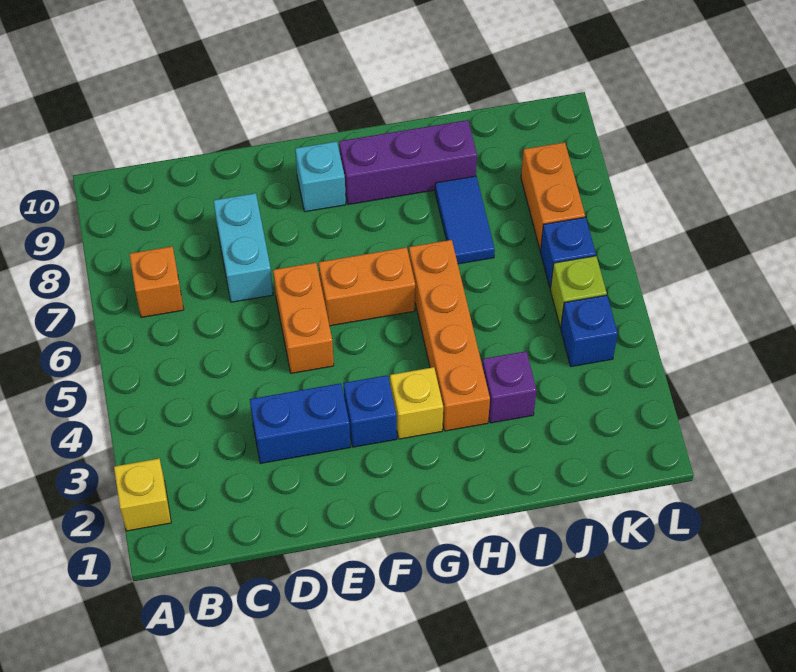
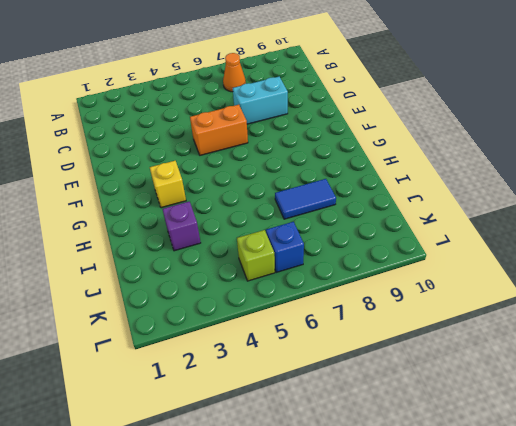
orange cone B7 level 1 -> orange brick B7 level 1
none -> yellow brick A2 level 1
none -> blue brick D3:E3 level 1
none -> blue brick F3 level 1

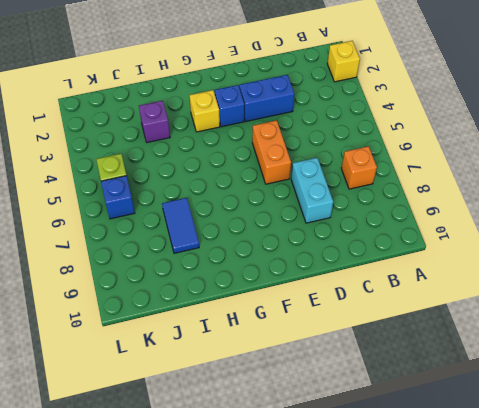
none -> orange brick F6:G6 level 1
none -> cyan brick F9 level 1
none -> purple brick G9:I9 level 1

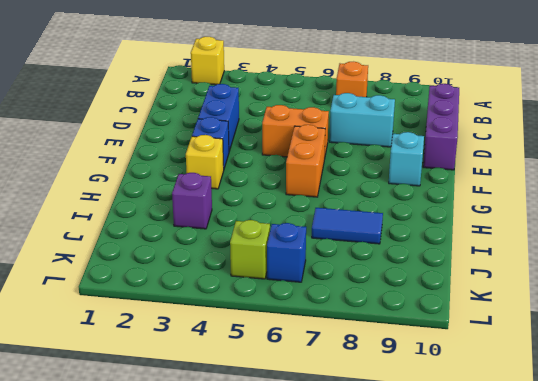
purple brick C10:E10 level 1 -> purple brick G9:I9 level 1
none -> orange brick H3:H6 level 1
none -> blue brick K4 level 1
none -> orange brick K7:K8 level 1

